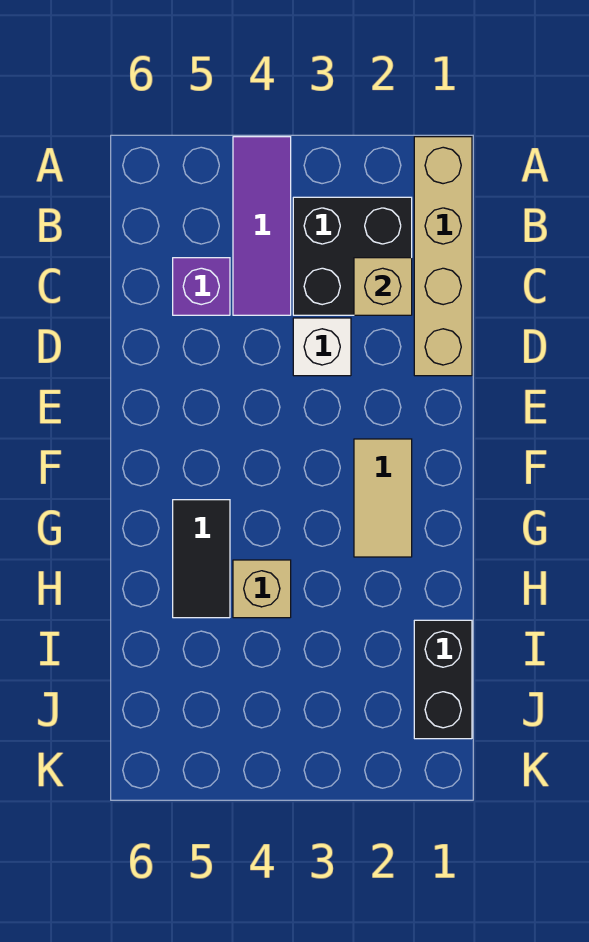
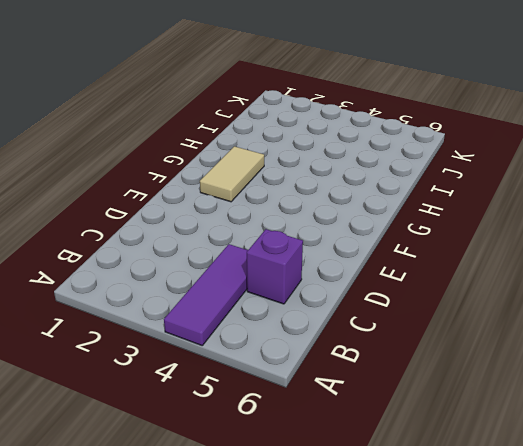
none -> tan brick A1:D1 level 1
none -> black brick B2:C3 level 1

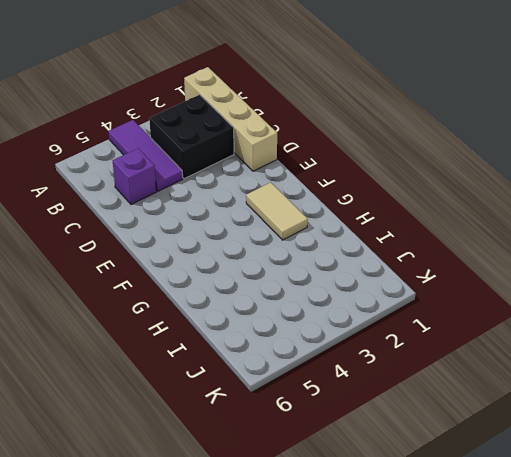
none -> white brick D3 level 1
none -> black tile G5:H5 level 1

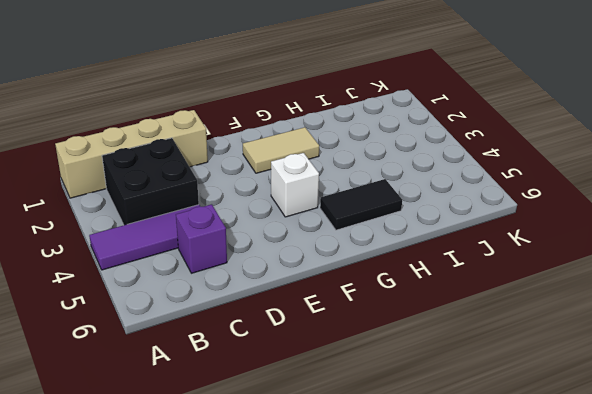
white brick F4 level 1 -> white brick D3 level 1
none -> tan brick H4 level 1
none -> black brick I1:J1 level 1

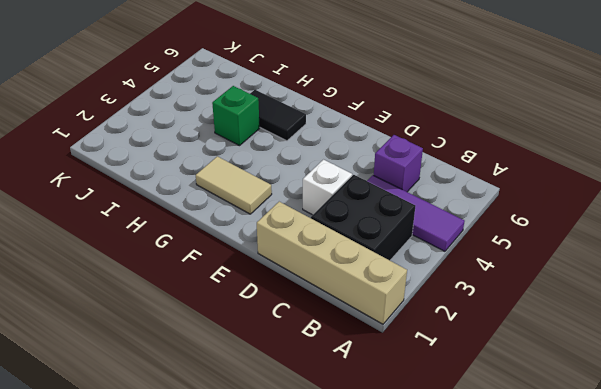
green brick H4 level 1 -> tan brick H4 level 1
none -> black brick I1:J1 level 1
none -> tan brick C2 level 2

